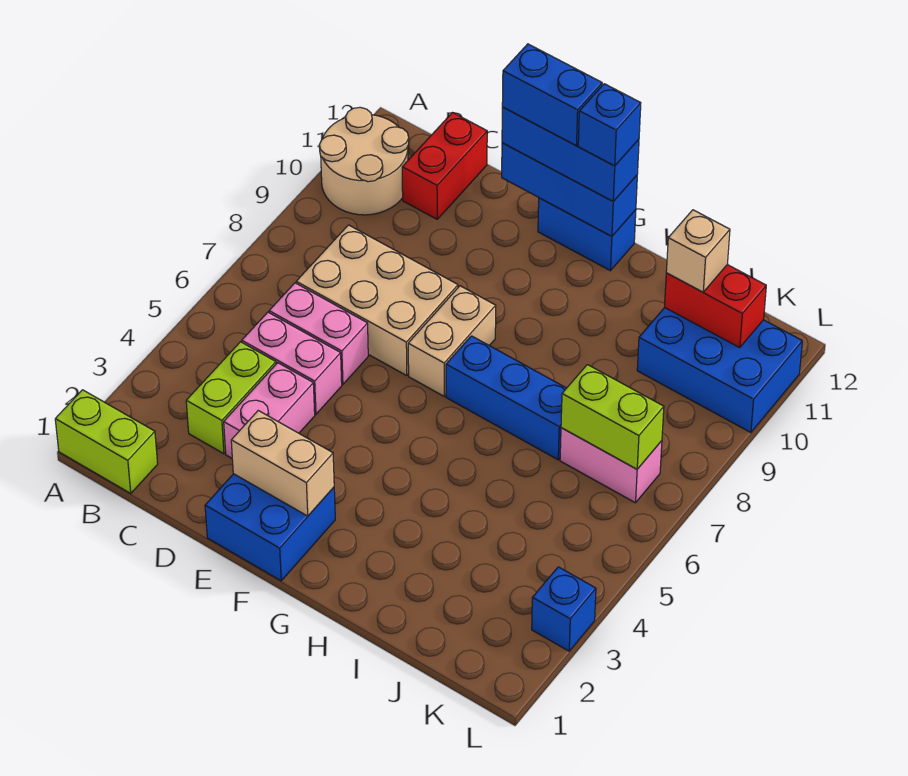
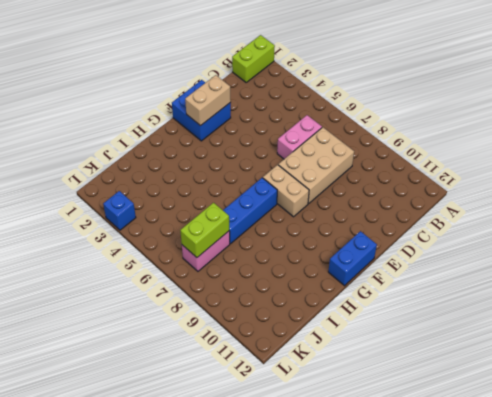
none -> tan round brick A10:B11 level 1
none -> lime brick C3:C4 level 1
none -> pink brick C5:D5 level 1

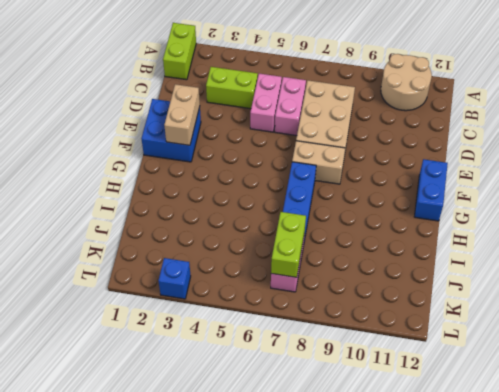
none -> red brick C11:C12 level 1
none -> pink brick D3:D4 level 1
none -> blue brick J10:L11 level 1

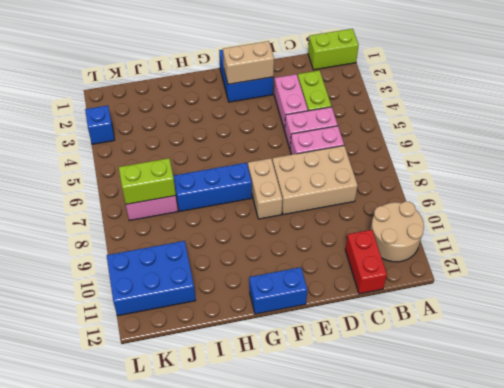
none -> blue brick E12:G12 level 2
none -> red brick J11:K11 level 2
none -> blue brick E12:G12 level 3

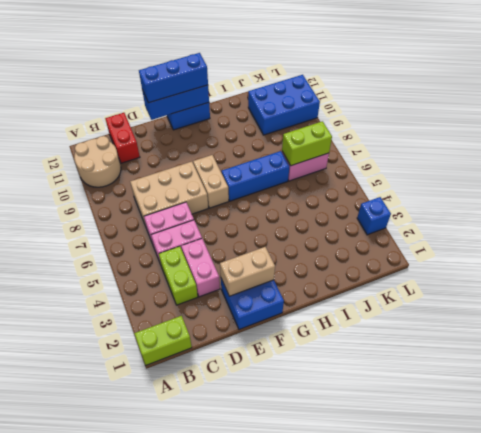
none -> red brick J11:K11 level 2
none -> tan brick J11 level 3
none -> blue brick E12:F12 level 4

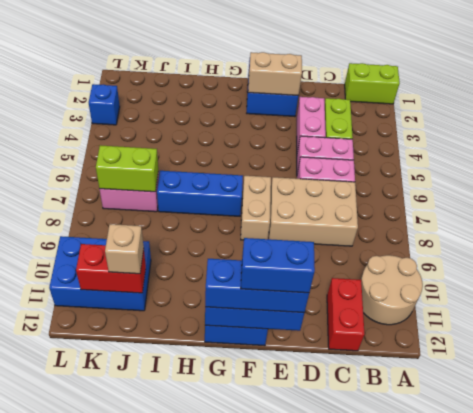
none -> blue brick G12 level 4

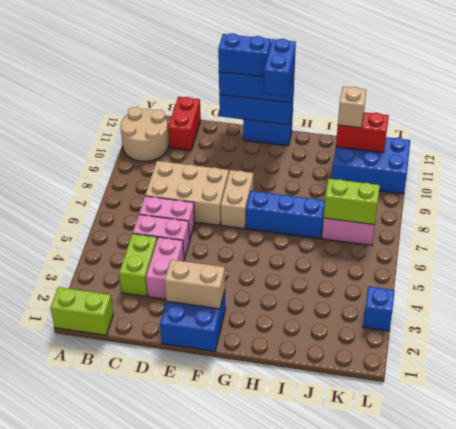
blue brick G11:G12 level 4 -> blue brick G12 level 4

